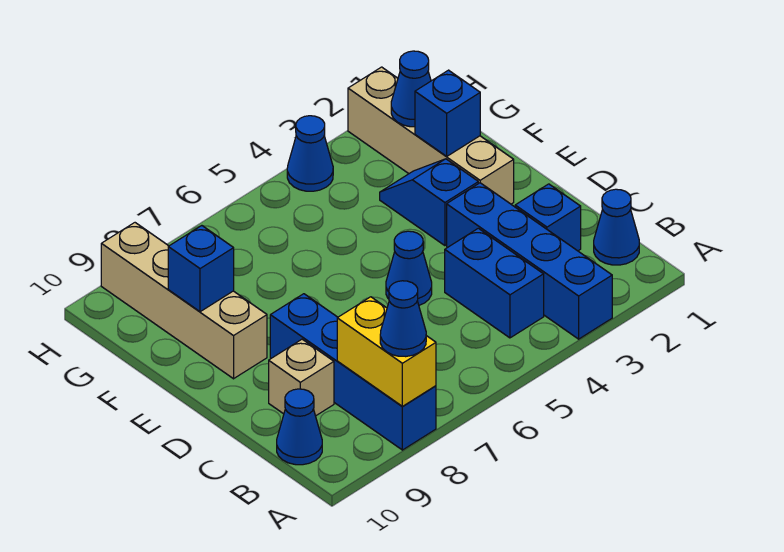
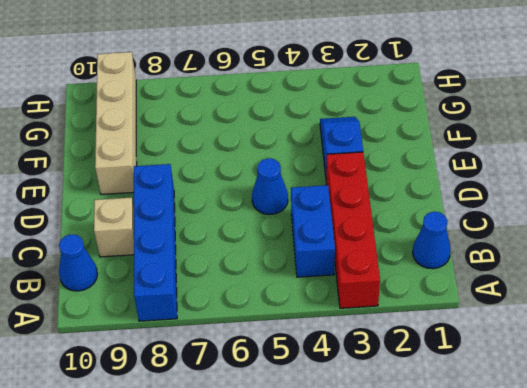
red brick A3:D3 level 1 -> blue brick A3:D3 level 1
none -> blue brick C2 level 1
none -> tan brick E2:H2 level 1
none -> blue cone H4 level 1

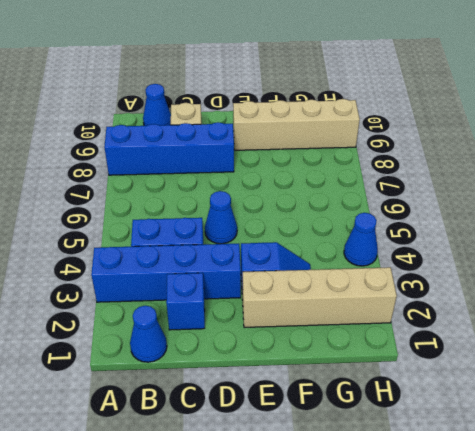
none -> yellow brick A8:B8 level 2
none -> blue brick F2 level 2
none -> blue brick F9 level 2

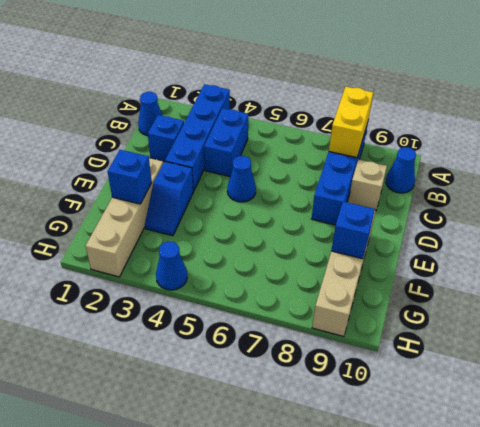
none -> blue cone G2 level 2
none -> blue cone A8 level 3

